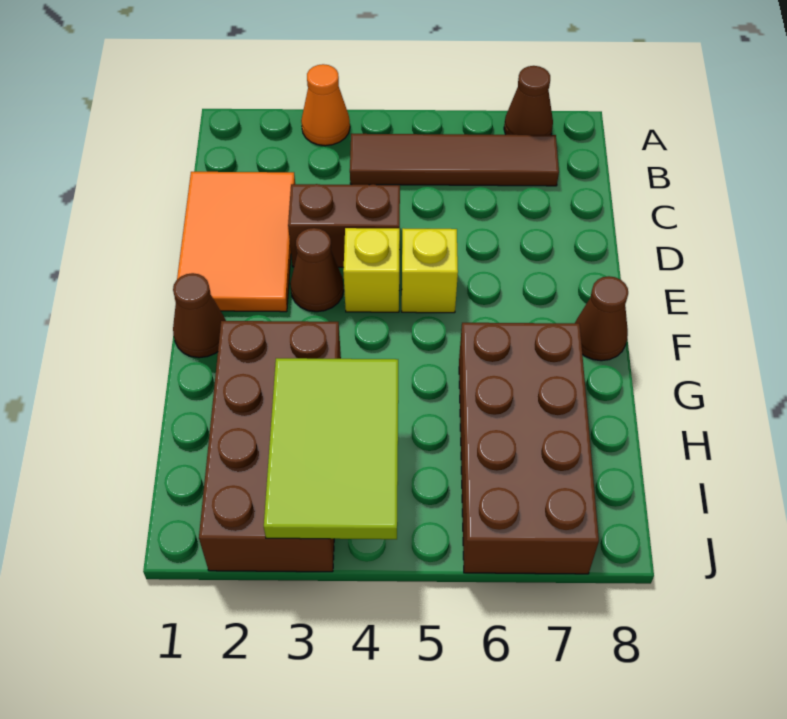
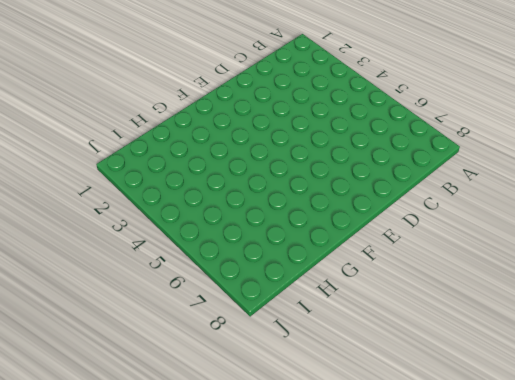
none -> orange cone A3 level 1
none -> brown cone A7 level 1
none -> brown tile B4:B7 level 1

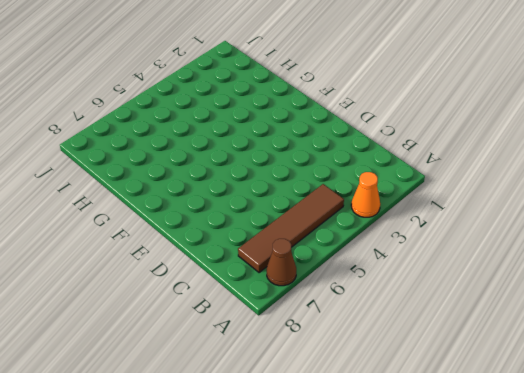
none -> orange tile C1:E2 level 1
none -> brown brick D3:D4 level 1
none -> brown cone E3 level 1

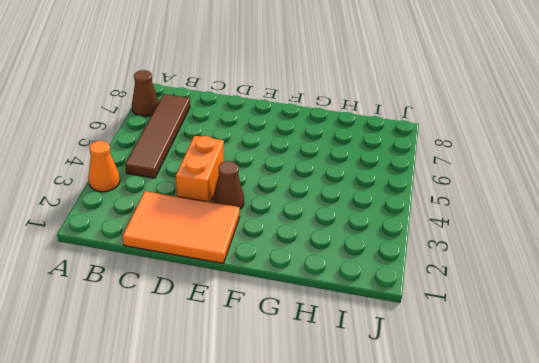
orange brick D3:D4 level 1 -> brown brick D3:D4 level 1
none -> yellow brick E4 level 1
none -> yellow brick E5 level 1
none -> brown cone F1 level 1

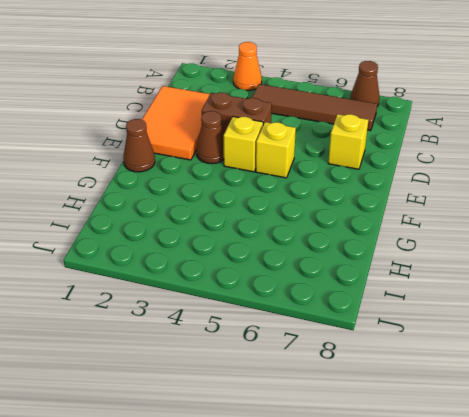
yellow brick D7 level 1 -> none
none -> brown cone F8 level 1
none -> brown brick G2:J3 level 1
none -> brown brick G6:J7 level 1

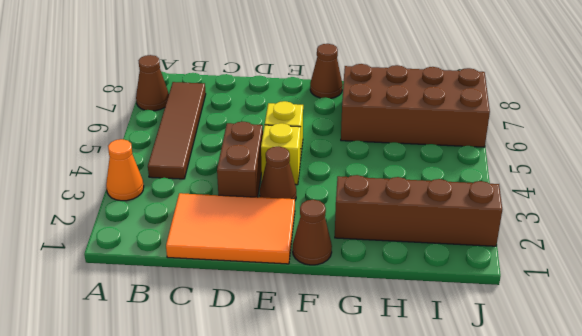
brown brick G2:J2 level 1 -> brown brick G2:J3 level 1
none -> lime tile H3:J4 level 2

